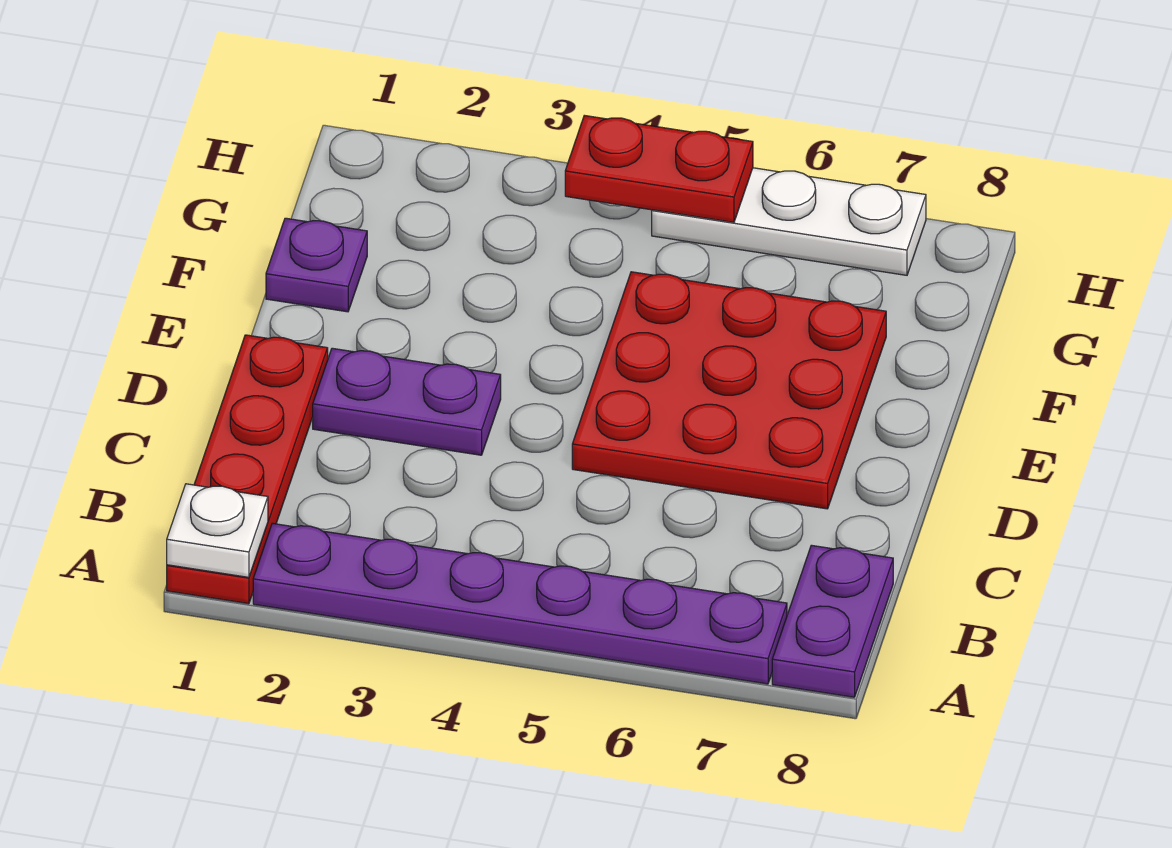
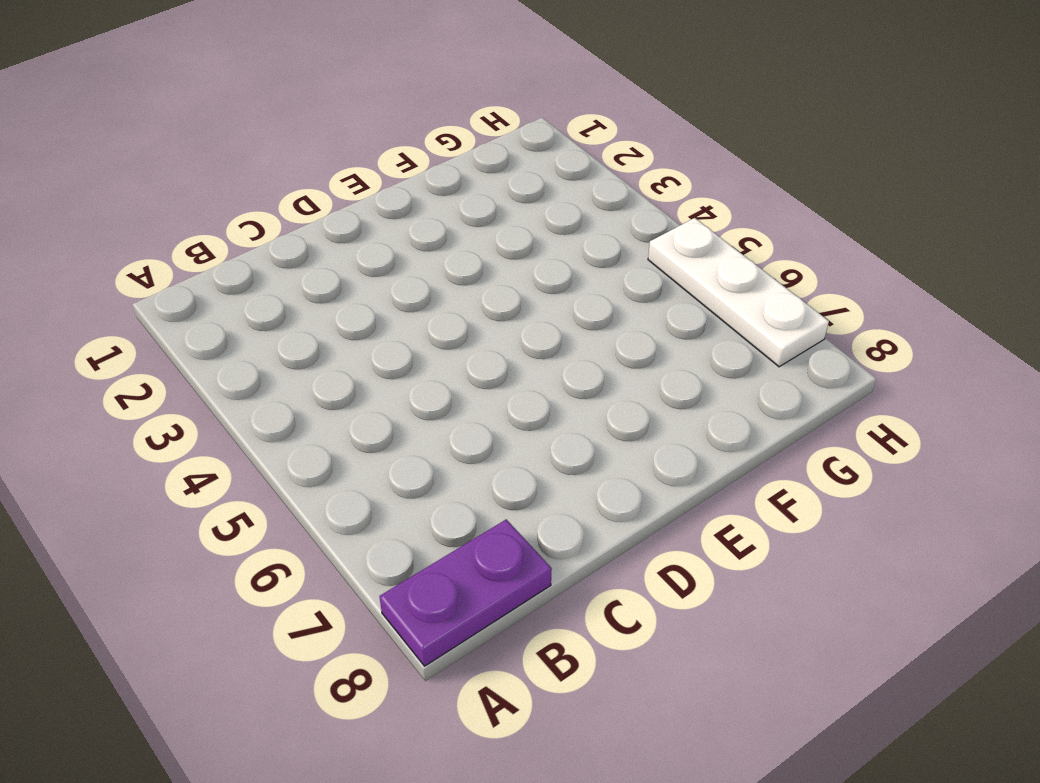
none -> red plate A1:D1 level 1
none -> purple plate A2:A7 level 1

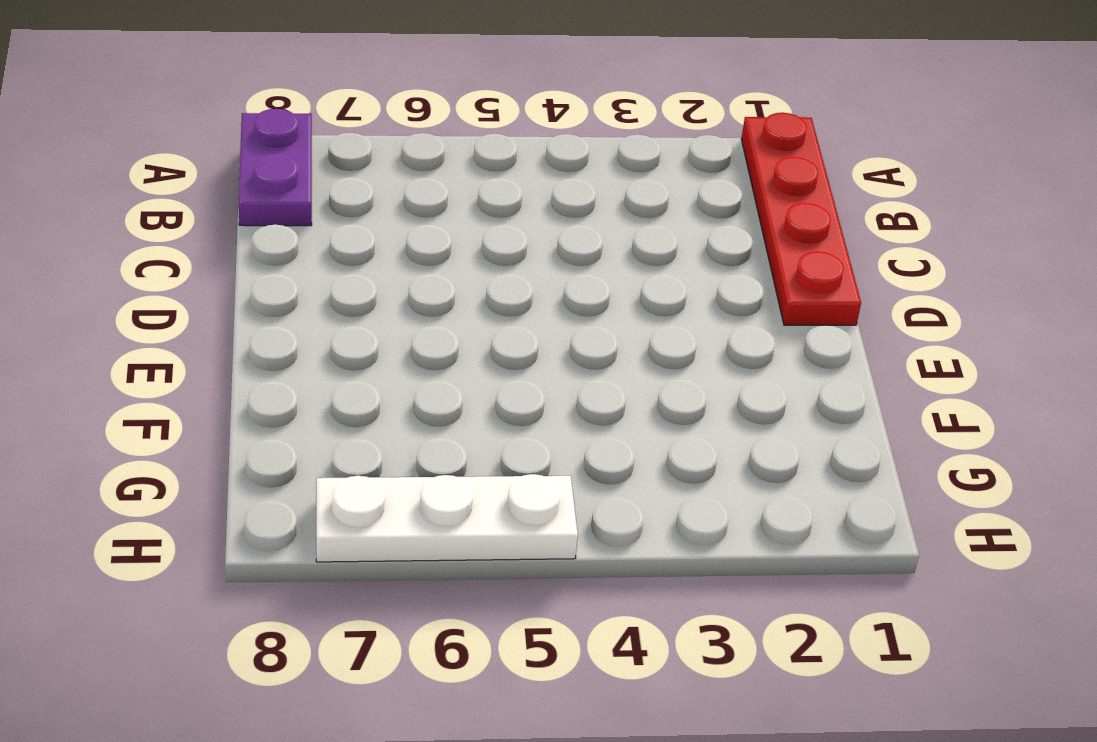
none -> purple plate A2:A7 level 1
none -> purple plate D2:D3 level 1

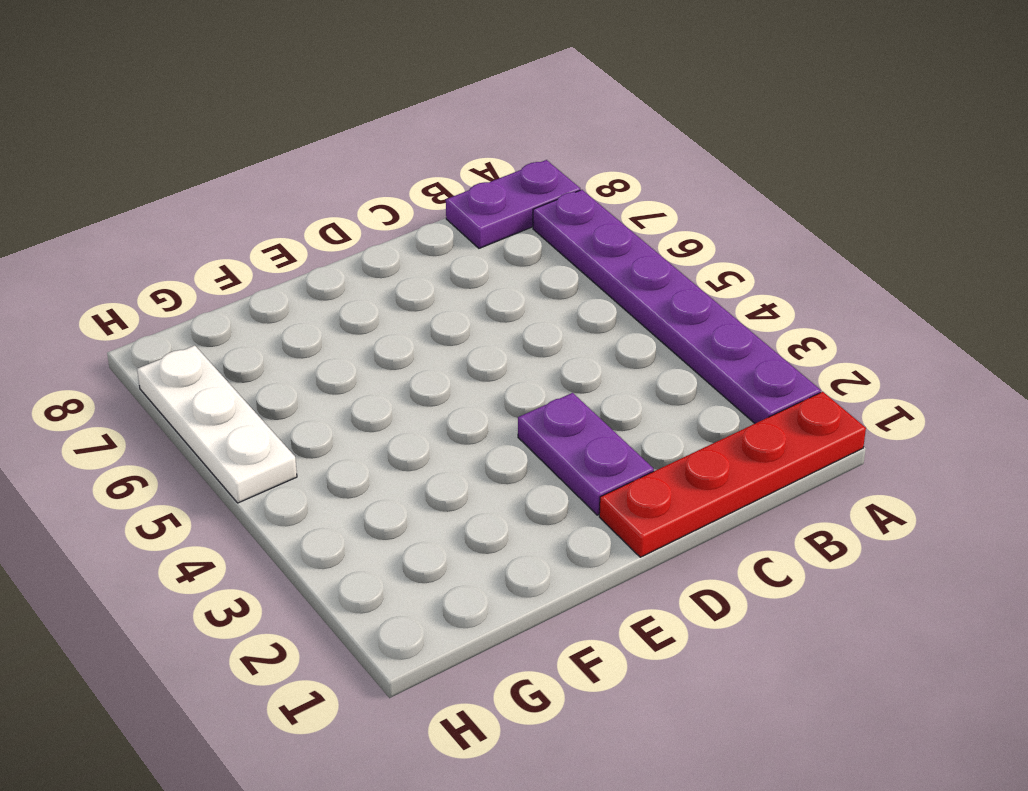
none -> red plate D5:F7 level 1
none -> purple plate F1 level 1

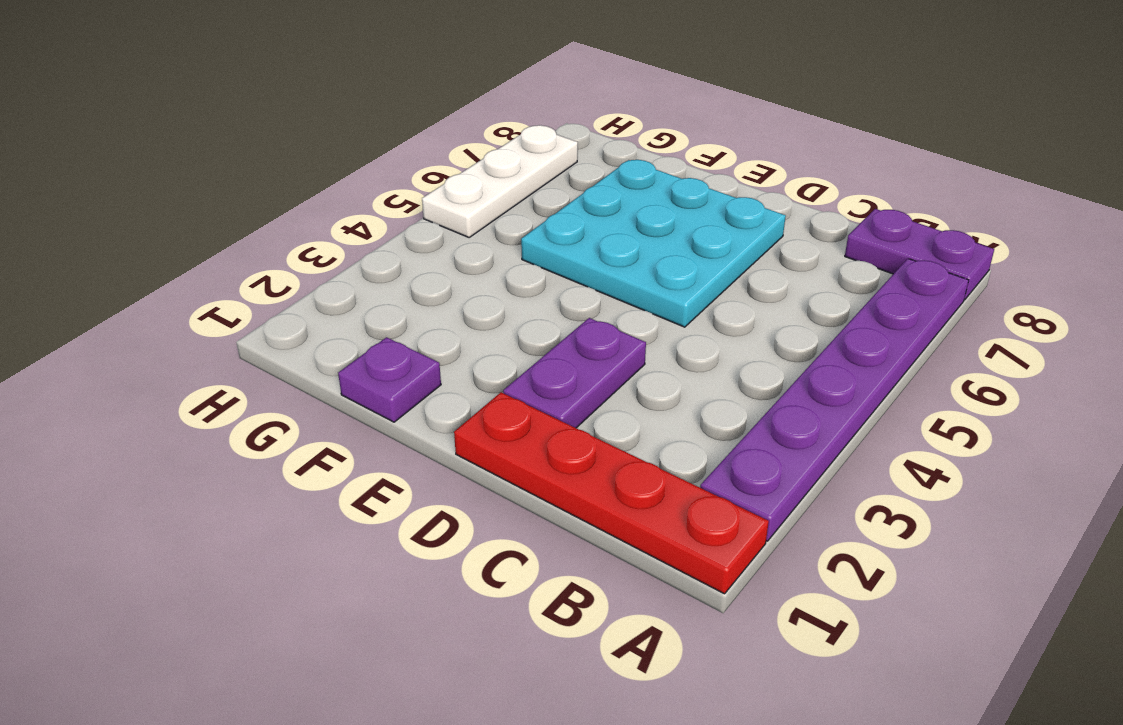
cyan plate D5:F7 level 1 -> red plate D5:F7 level 1
none -> white plate A1 level 2
none -> red plate H4:H5 level 2

